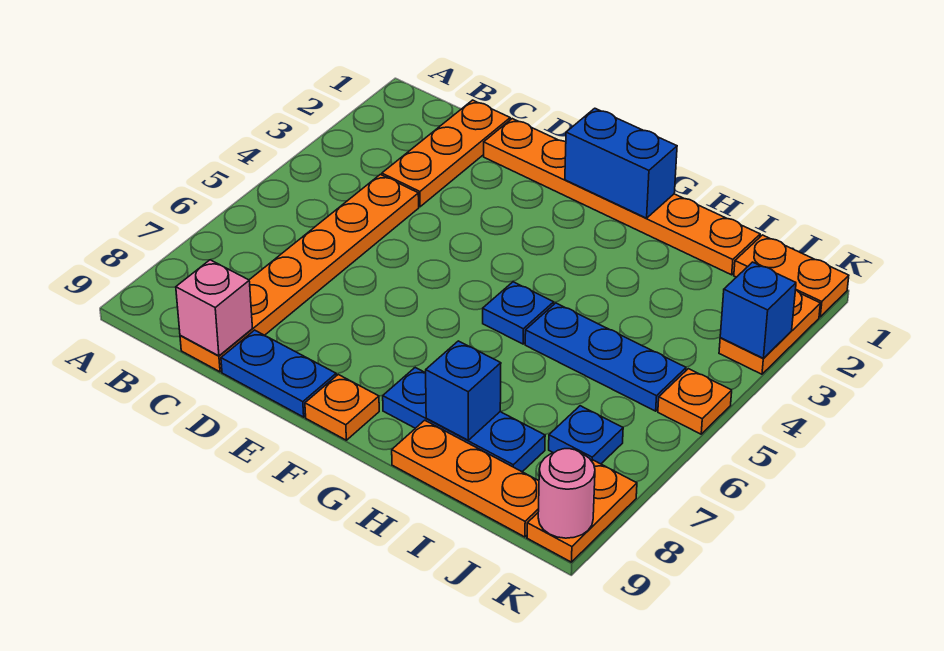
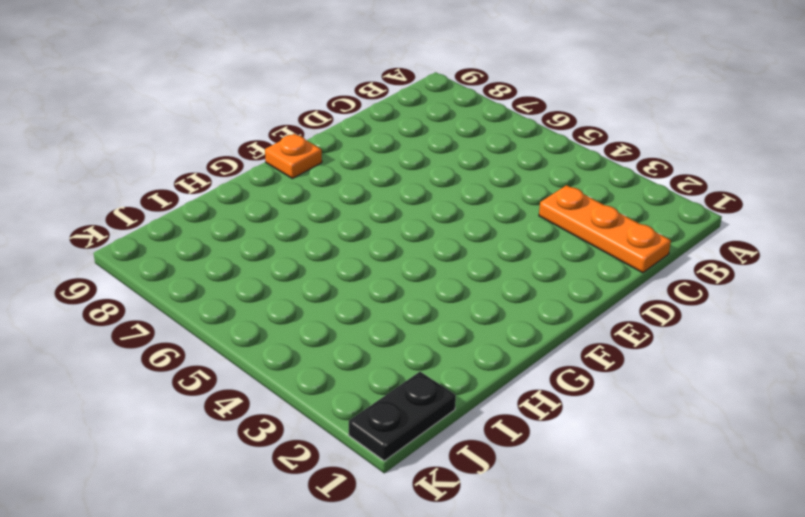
black plate J1:K1 level 1 -> orange plate J1:K1 level 1
none -> orange plate C4:C9 level 1
none -> orange plate D1:I1 level 1
none -> blue plate D9:E9 level 1

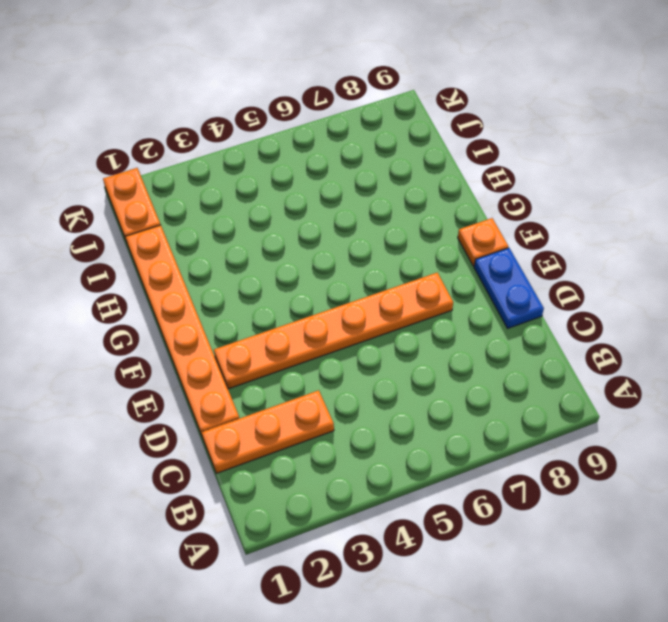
orange plate E2:E7 level 1 -> orange plate C4:C9 level 1
none -> blue plate G5 level 1
none -> blue plate G8:I8 level 1
none -> blue plate H5:J5 level 1

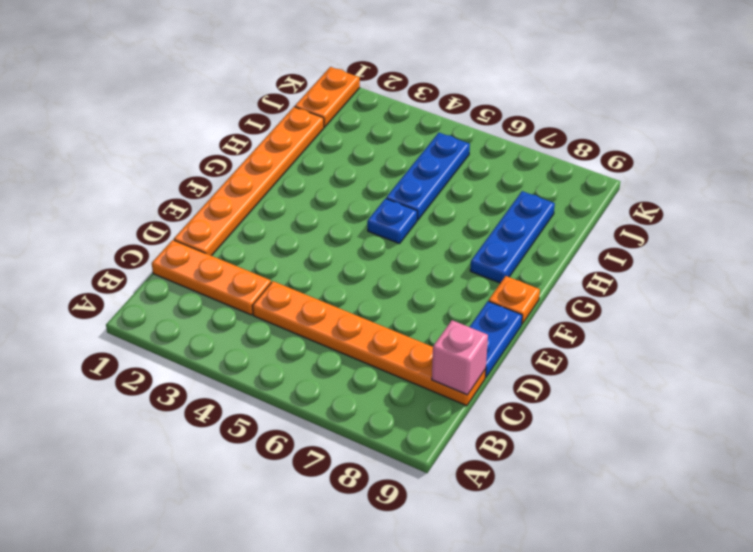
none -> orange plate H9:J9 level 1
none -> blue plate J7 level 1
none -> orange plate K2:K3 level 1

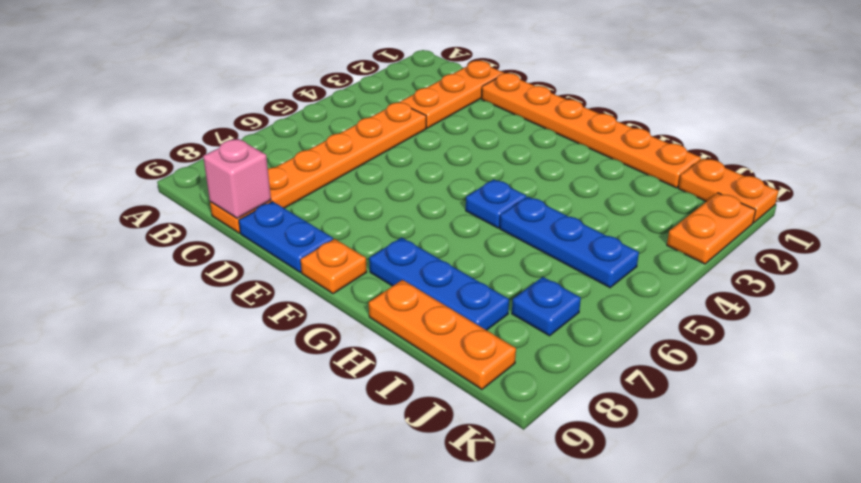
none -> orange plate K5 level 1
none -> orange plate K8:K9 level 1
none -> blue brick F1:G1 level 2

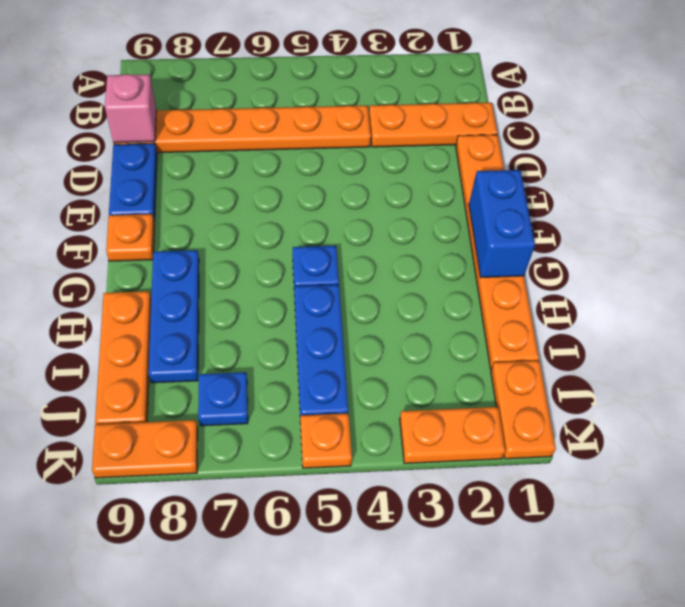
none -> blue brick H8 level 2
none -> blue brick K3 level 2
none -> pink round brick K9 level 2

